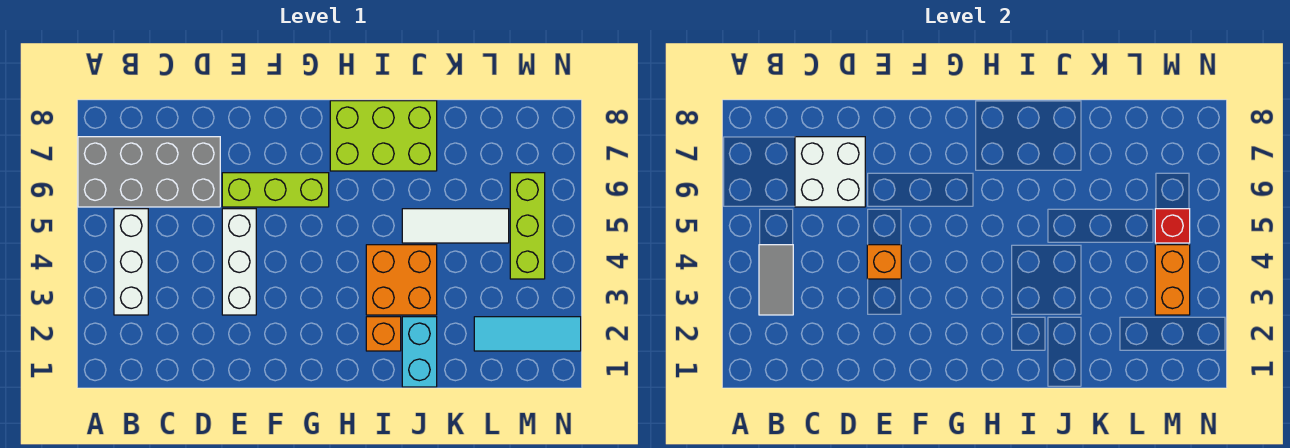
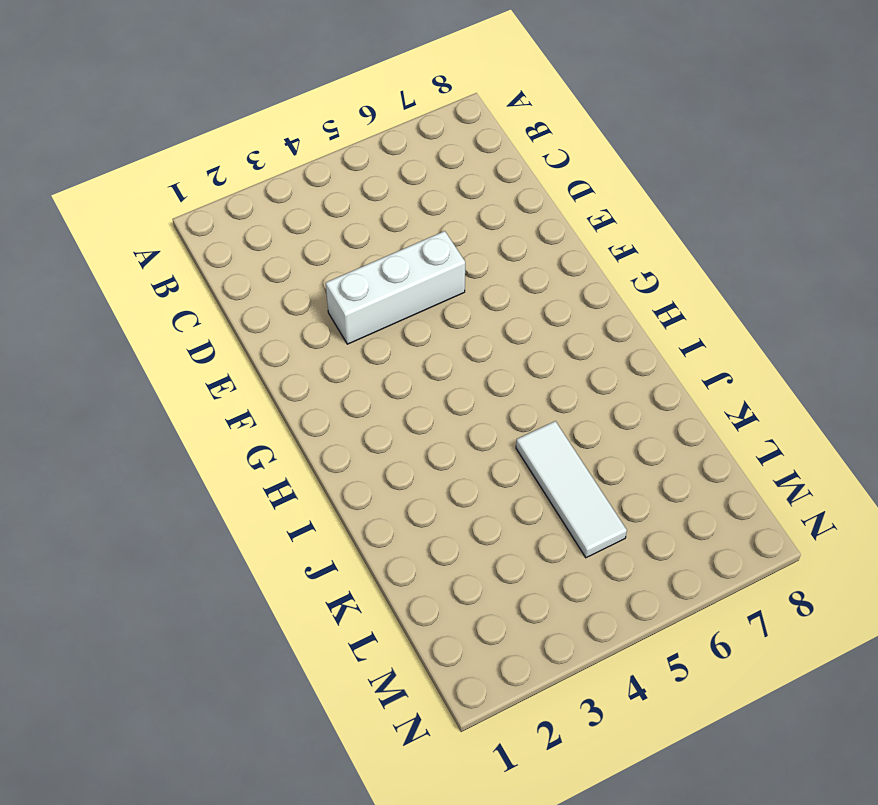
none -> grey brick A6:D7 level 1
none -> white brick B3:B5 level 1
none -> lime brick E6:G6 level 1

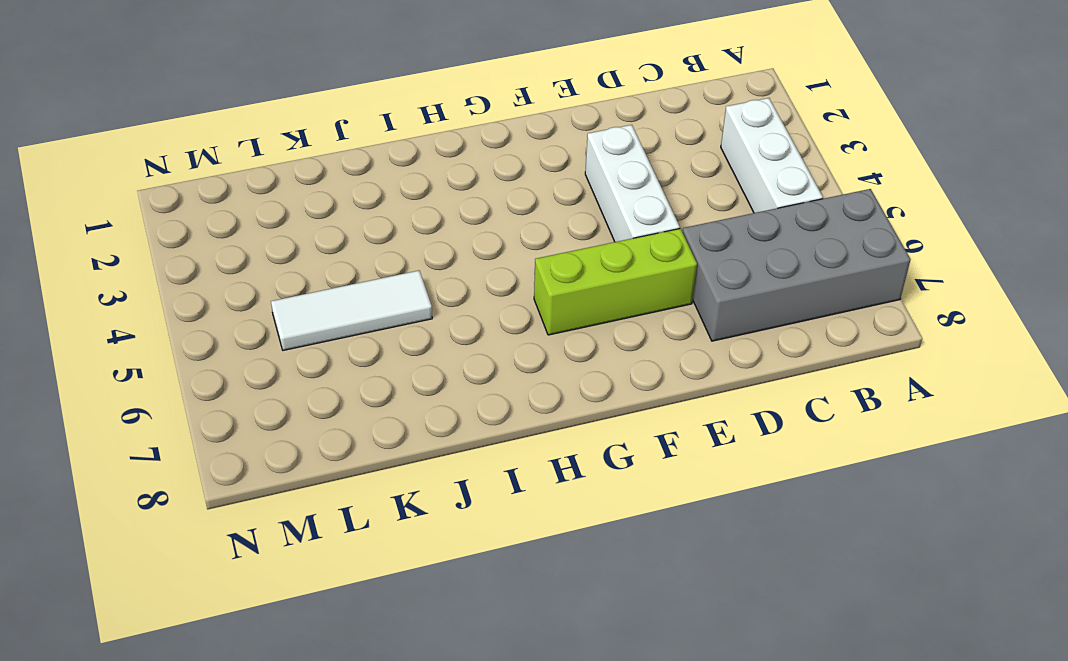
none -> lime brick H7:J8 level 1
none -> orange brick I2 level 1
none -> orange brick I3:J4 level 1

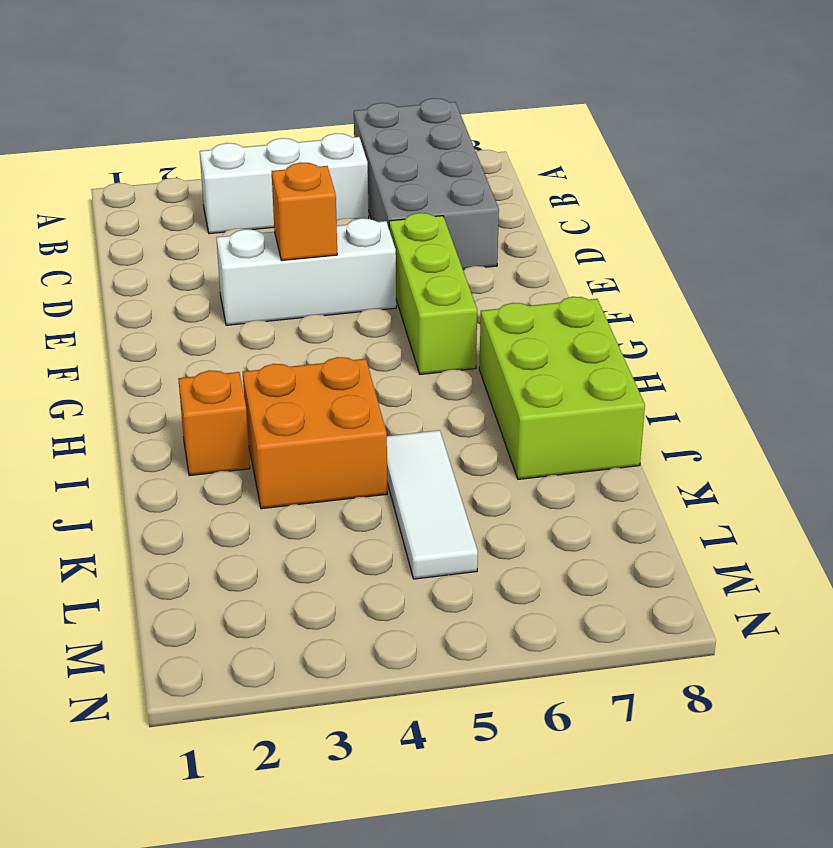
none -> cyan brick J1:J2 level 1
none -> cyan tile L2:N2 level 1
none -> lime brick M4:M6 level 1

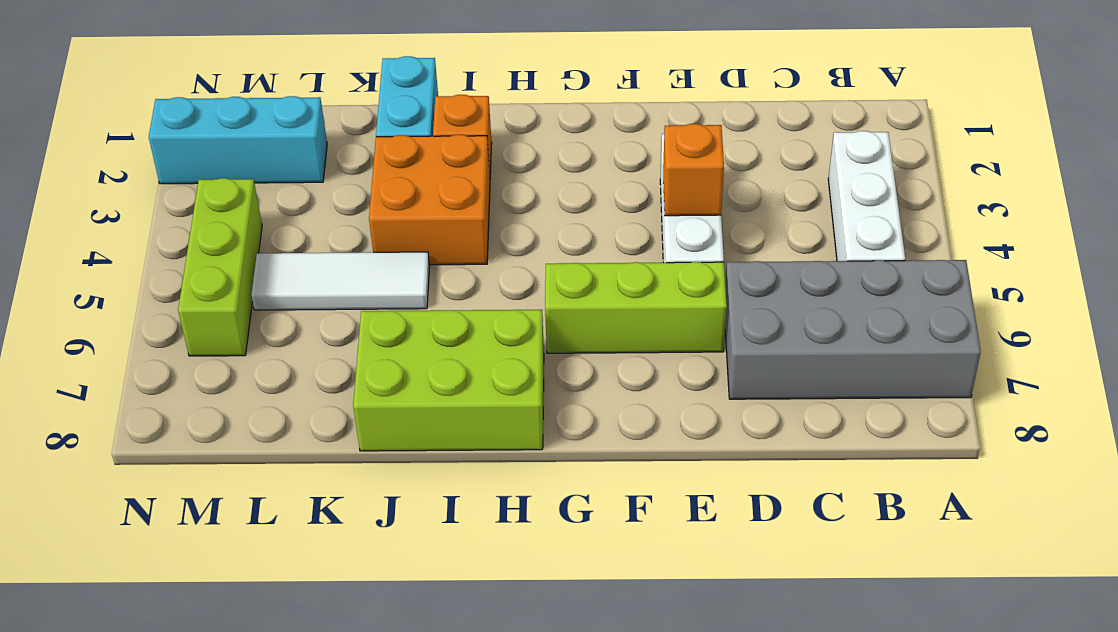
cyan brick L2:N2 level 1 -> cyan tile L2:N2 level 1
none -> grey tile B3:B4 level 2
none -> white brick C6:D7 level 2
none -> orange brick M3:M4 level 2

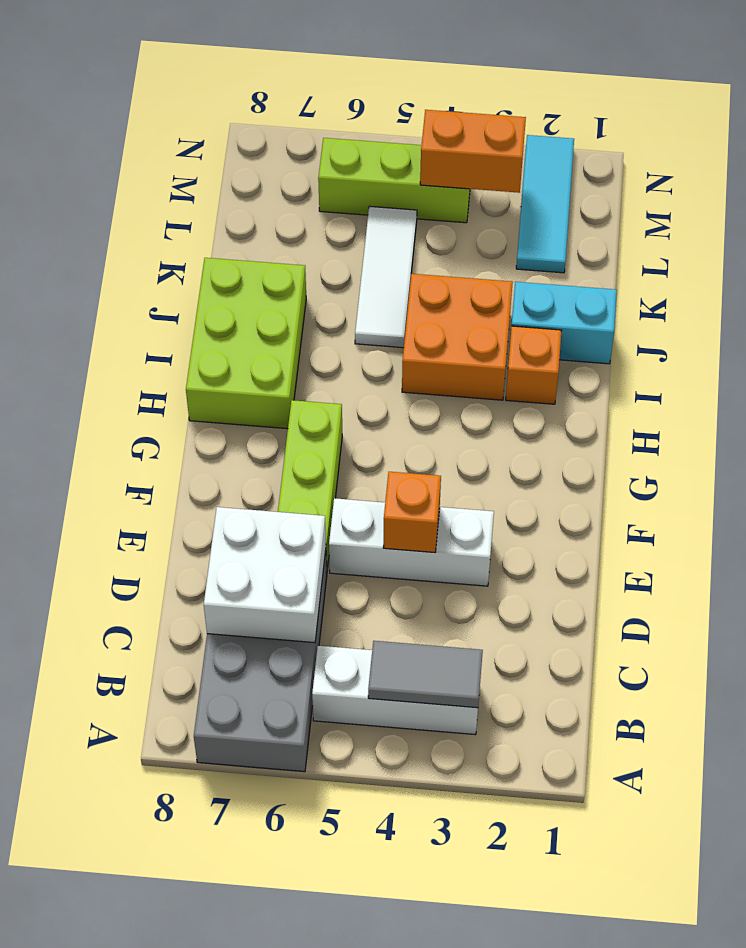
none -> red brick M5 level 2

